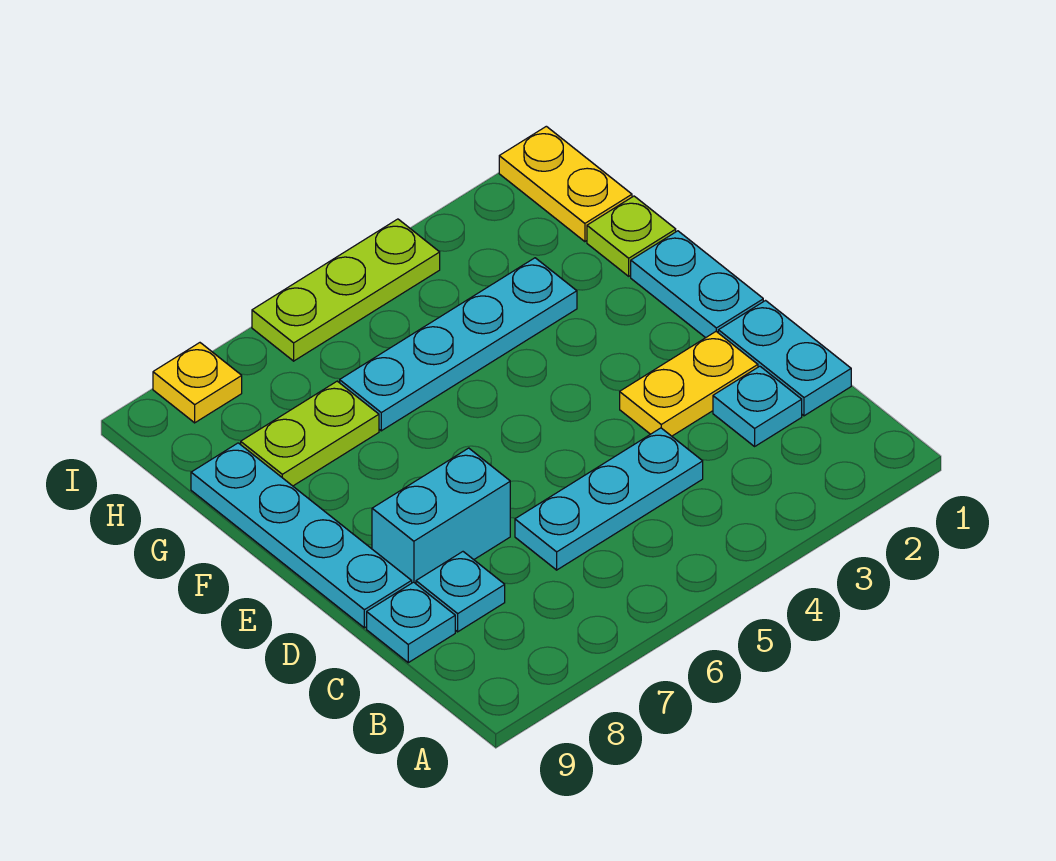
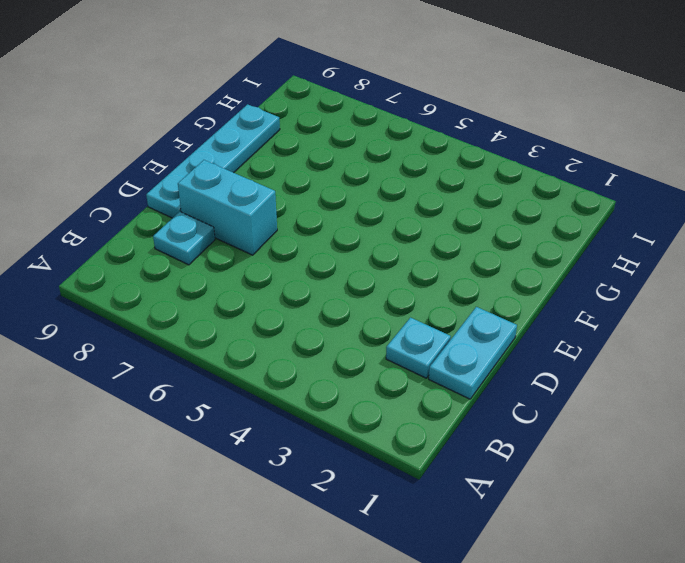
none -> cyan plate C4:C6 level 1
none -> cyan plate C9 level 1
none -> yellow plate D2:D3 level 1

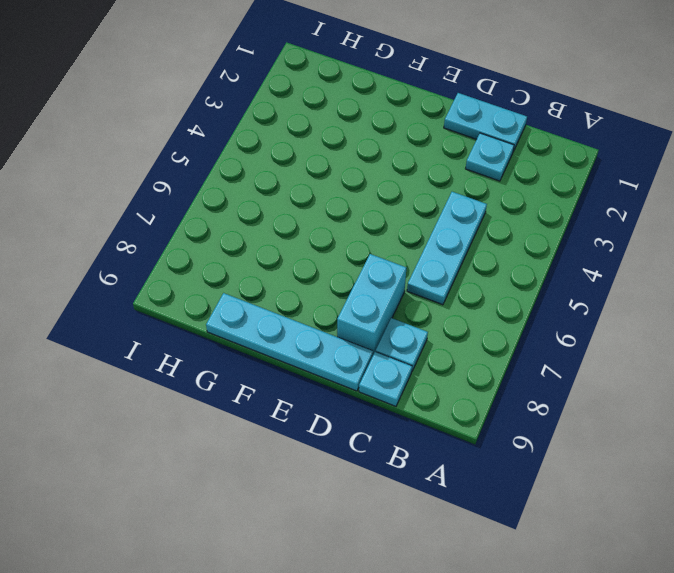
none -> yellow plate D2:D3 level 1
none -> cyan plate E1:F1 level 1
none -> lime plate G1 level 1

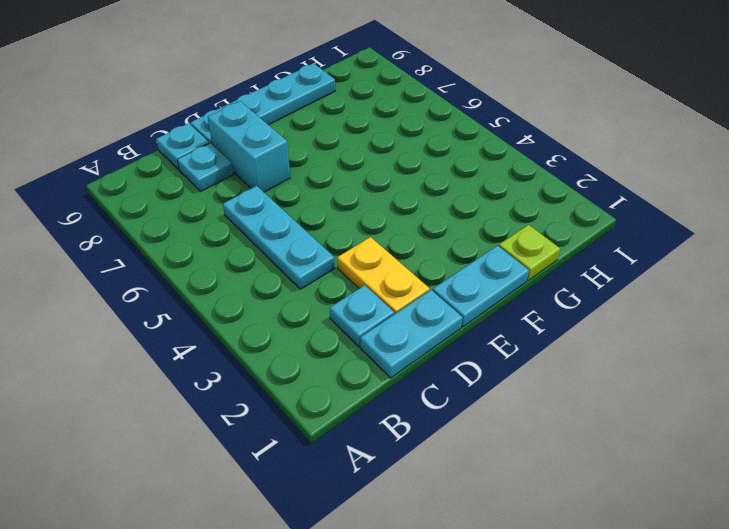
none -> cyan plate G3:G6 level 1
none -> lime plate G7:G8 level 1
none -> yellow plate H1:I1 level 1

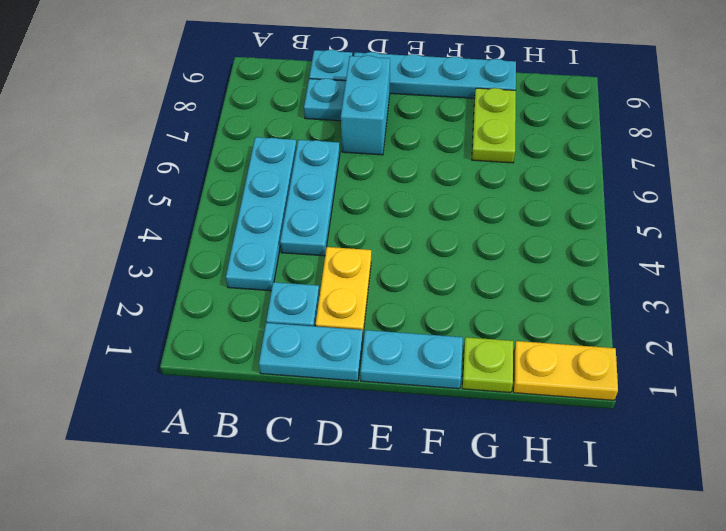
cyan plate B3:B6 level 1 -> cyan plate G3:G6 level 1
none -> lime plate I4:I6 level 1
none -> yellow plate I8 level 1

